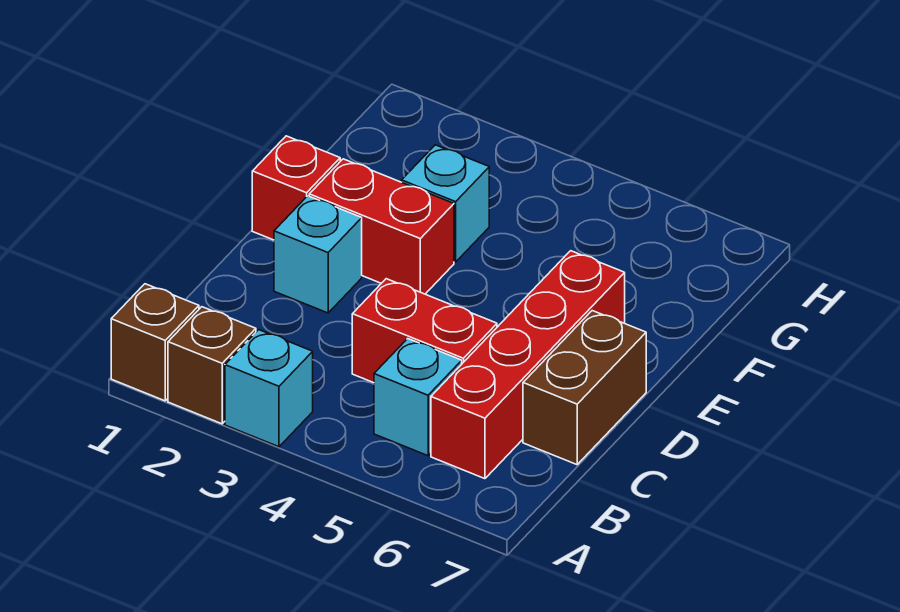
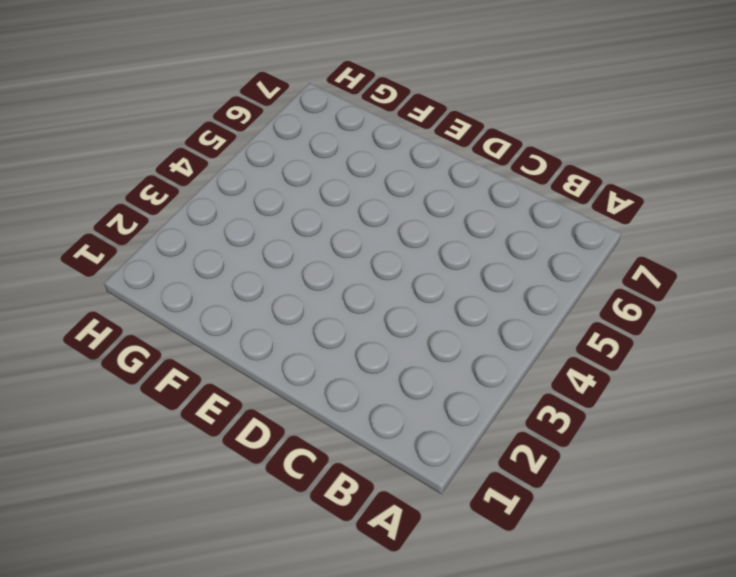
none -> brown brick A1 level 1
none -> brown brick A2 level 1

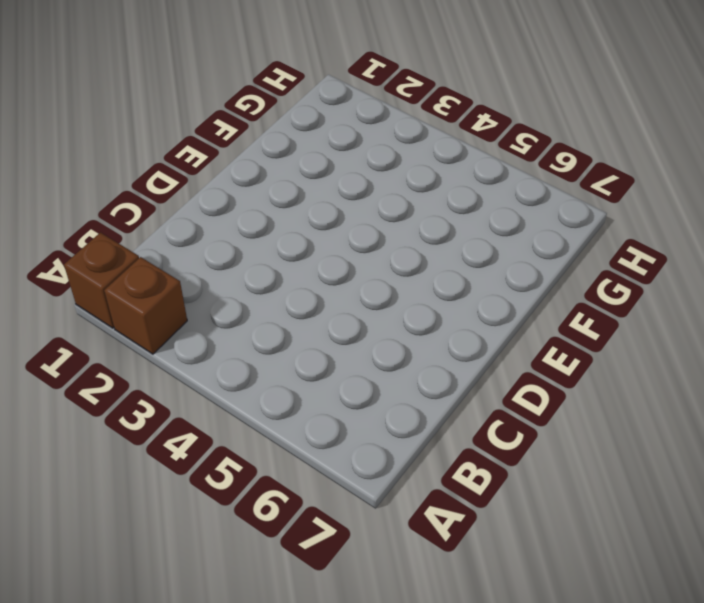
none -> cyan brick A3 level 1
none -> cyan brick B5 level 1

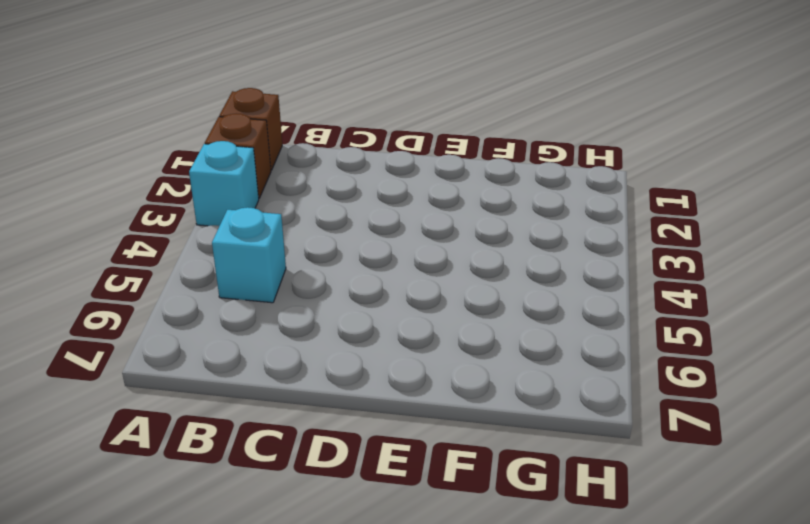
none -> red brick B6:E6 level 1
none -> red brick C4:C5 level 1

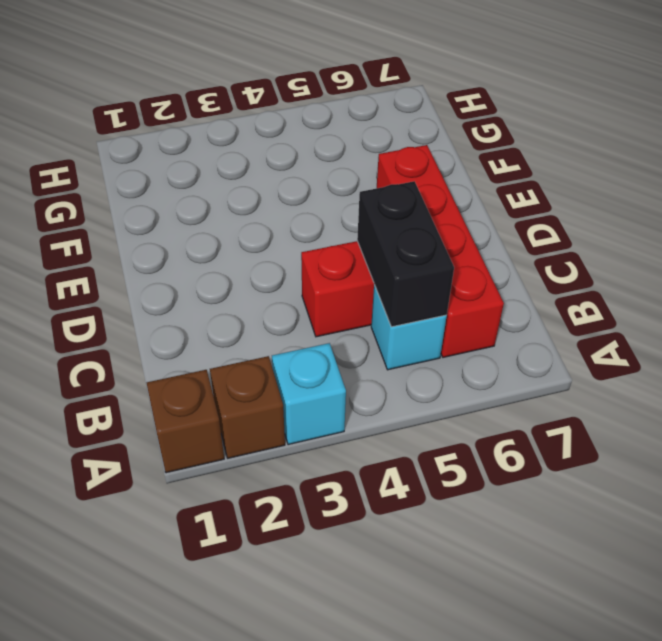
black brick B5:C5 level 2 -> none
none -> brown brick C7:D7 level 1
none -> cyan brick D2 level 1

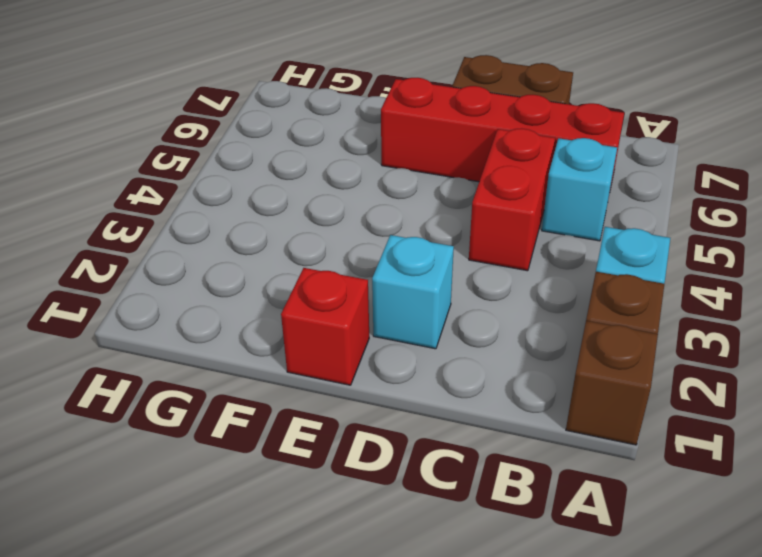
none -> red brick E2:E3 level 1
none -> cyan brick F3 level 1

